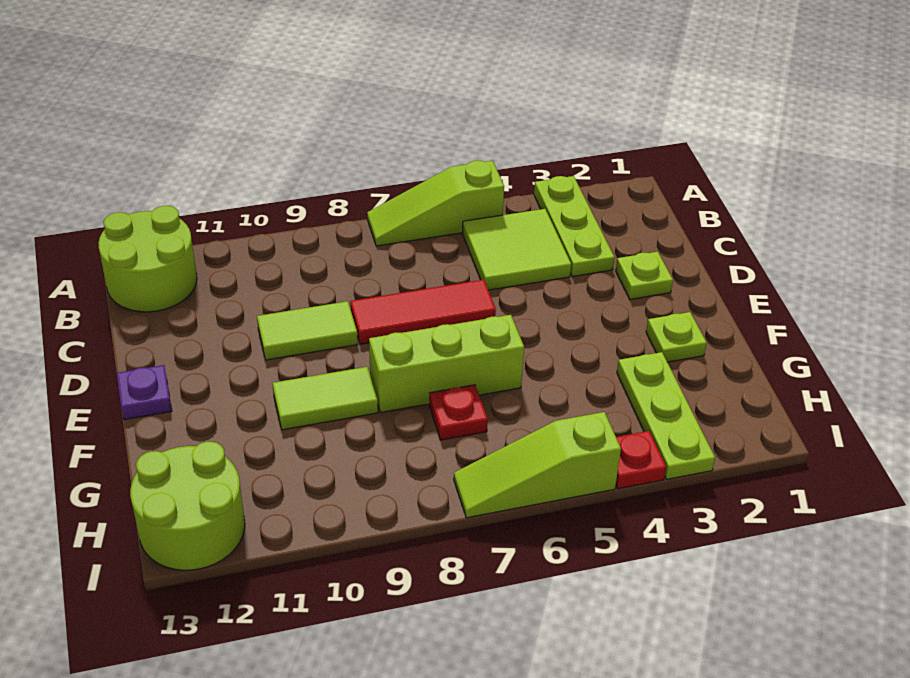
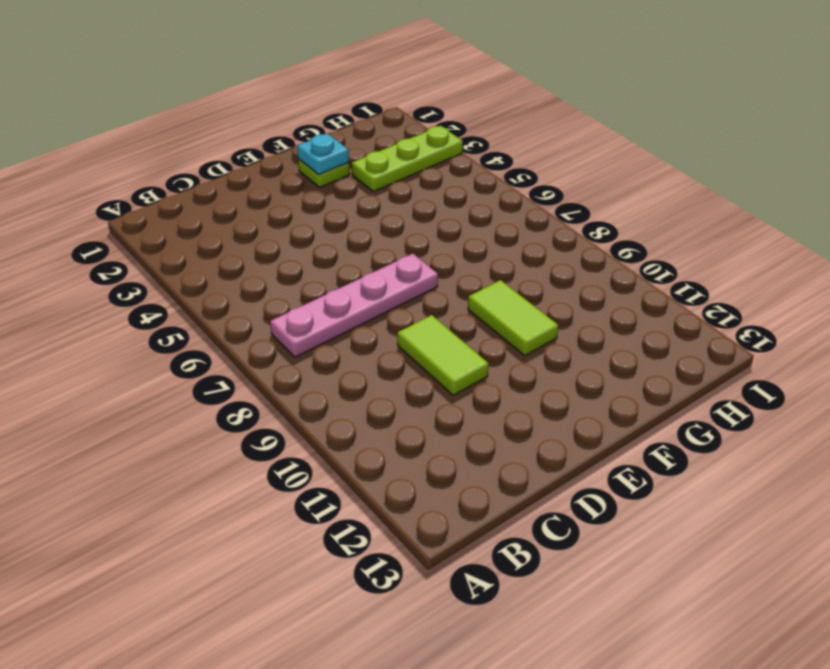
pink plate B7:E7 level 1 -> red tile D6:D8 level 1
cyan plate F2 level 2 -> none
none -> lime plate A3:C3 level 1
none -> lime slope A5:A7 level 1 top 5
none -> lime round brick A12:B13 level 1

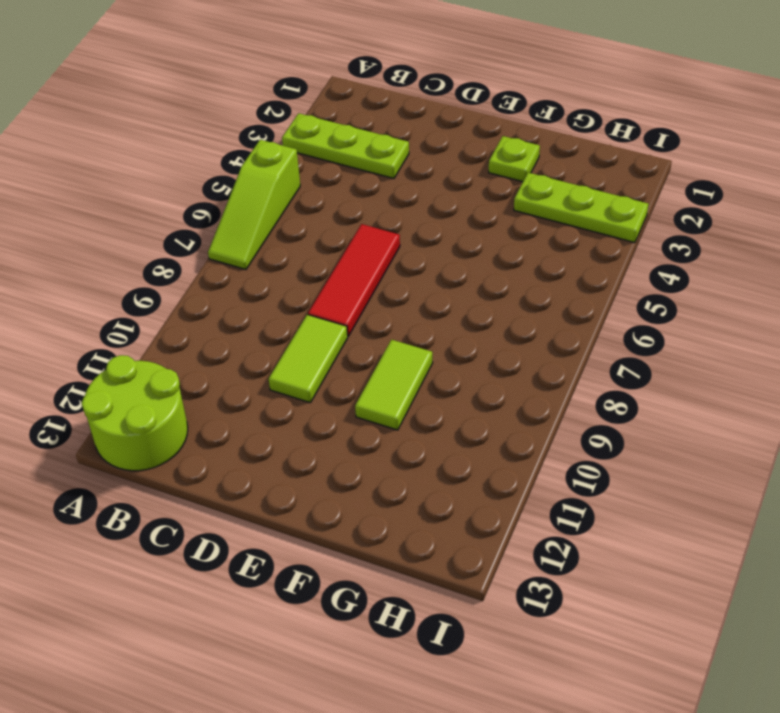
none -> lime tile B4:C5 level 1
none -> lime plate D2 level 1
none -> purple plate E13 level 1

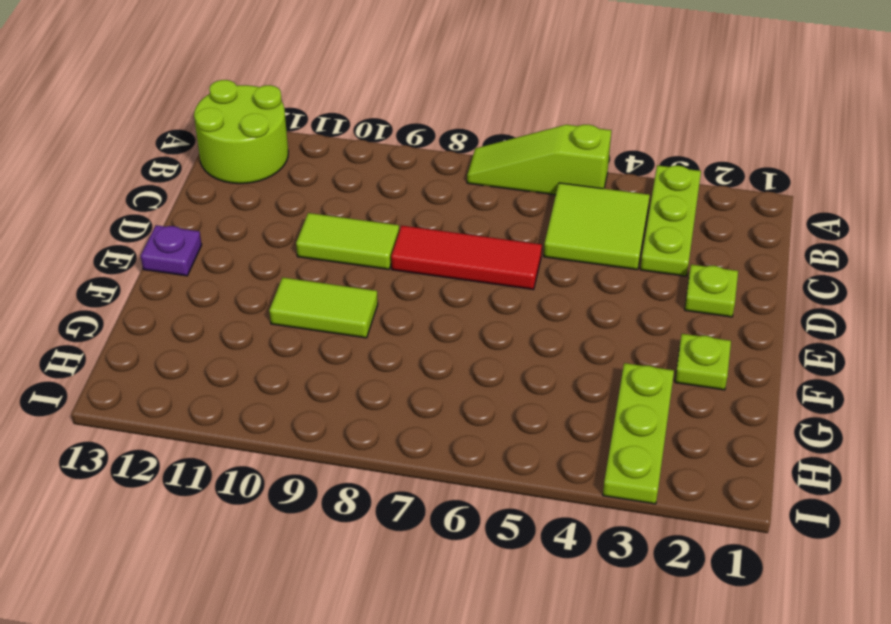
none -> lime brick F6:F8 level 1
none -> red plate G7 level 1
none -> lime round brick H12:I13 level 1

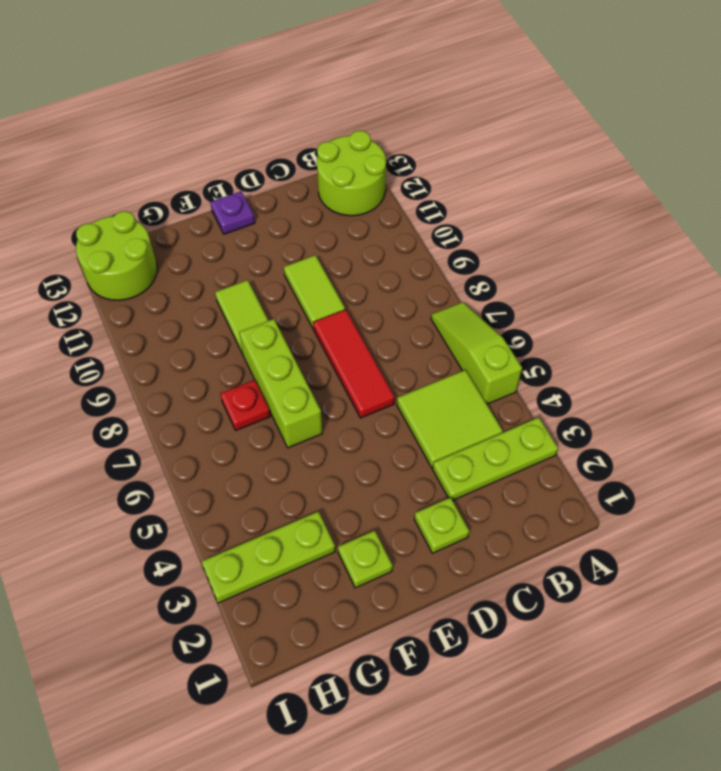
none -> red plate I4 level 1
none -> lime slope I5:I7 level 1 top 5

